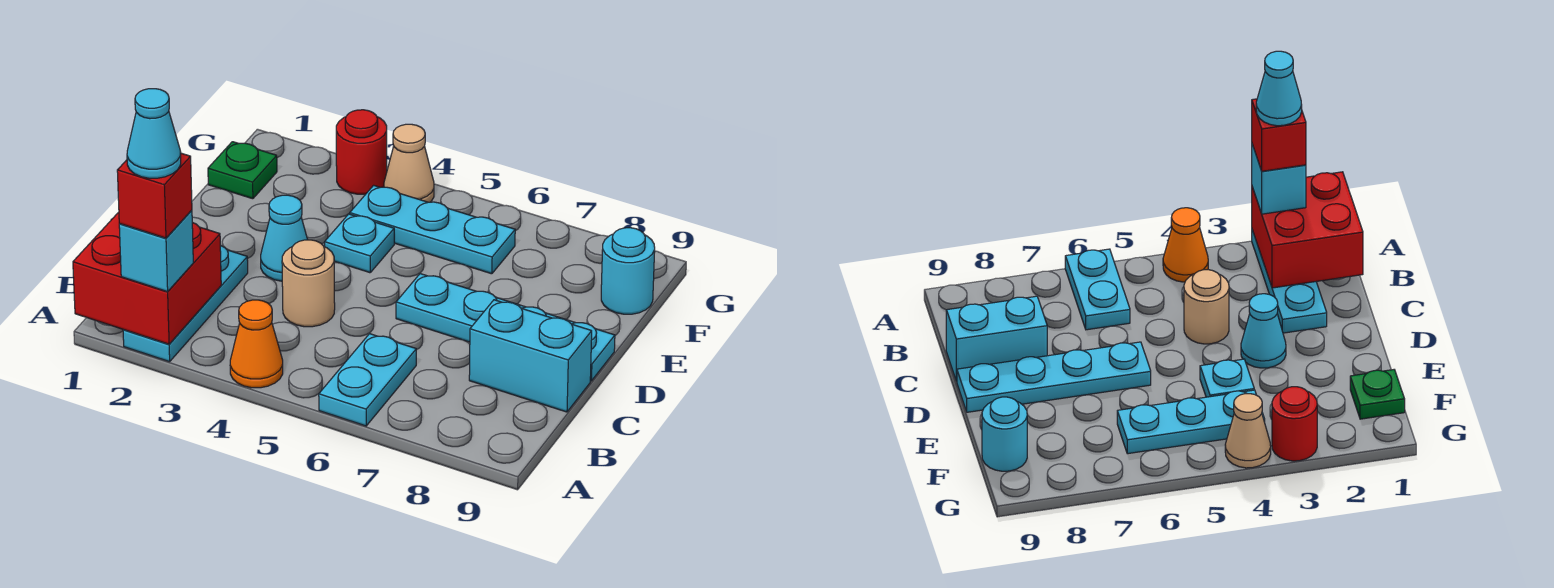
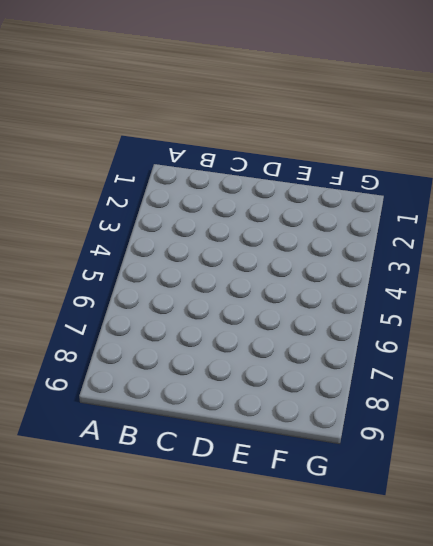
none -> cyan plate A2:C2 level 1
none -> orange cone A4 level 1
none -> cyan plate A6:B6 level 1

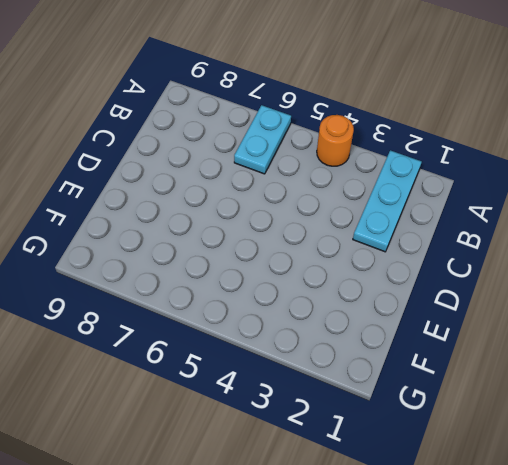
orange round brick A4 level 1 -> orange cone A4 level 1
none -> tan round brick C4 level 1
none -> cyan brick C8:C9 level 1
none -> cyan cone D3 level 1

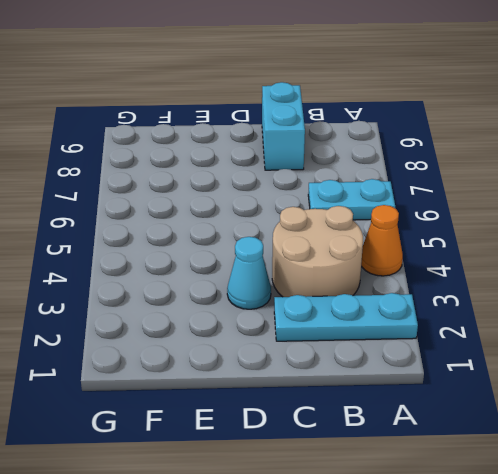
tan round brick B3:C4 level 1 -> tan round brick C4 level 1
none -> cyan plate D6:D9 level 1
none -> cyan plate E4 level 1
none -> green plate F1 level 1

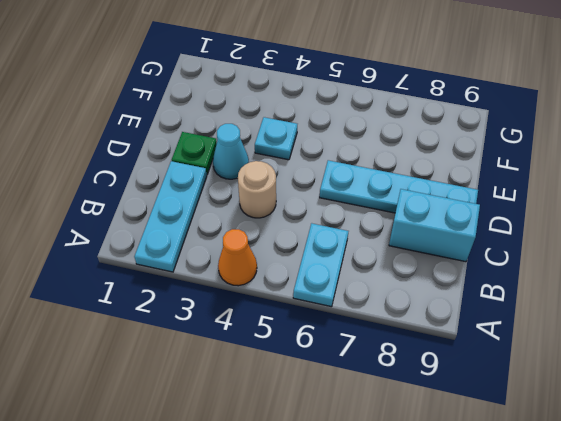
green plate D2 level 1 -> green plate F1 level 1
none -> cyan plate F4:F6 level 1
none -> cyan round brick F9 level 1
none -> red round brick G3 level 1

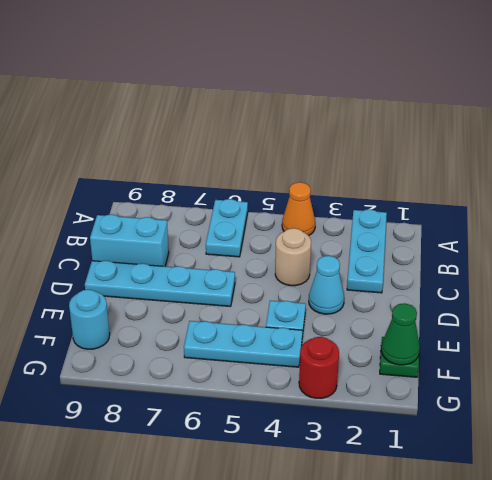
green cone F1 level 2 -> none
none -> tan cone G4 level 1
none -> red brick A1:B2 level 2
none -> cyan brick A2 level 3

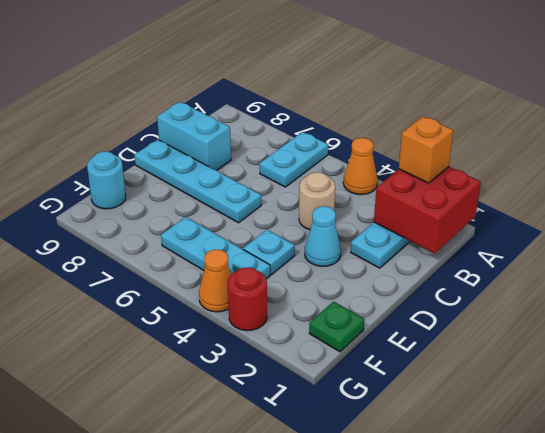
orange brick A2 level 3 -> cyan brick A2 level 3
orange cone G4 level 1 -> tan cone G4 level 1
none -> red brick A2 level 4
none -> cyan cone A2 level 5

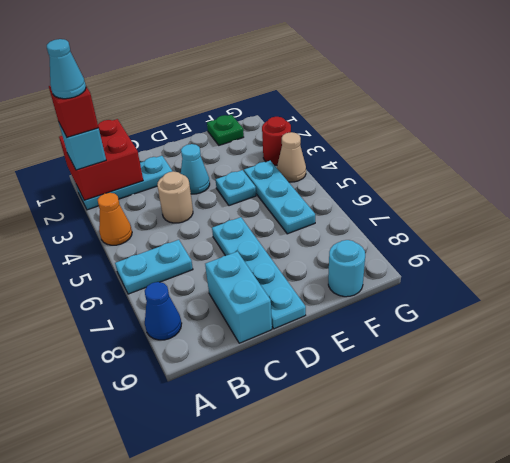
blue cone A8 level 1 -> none

